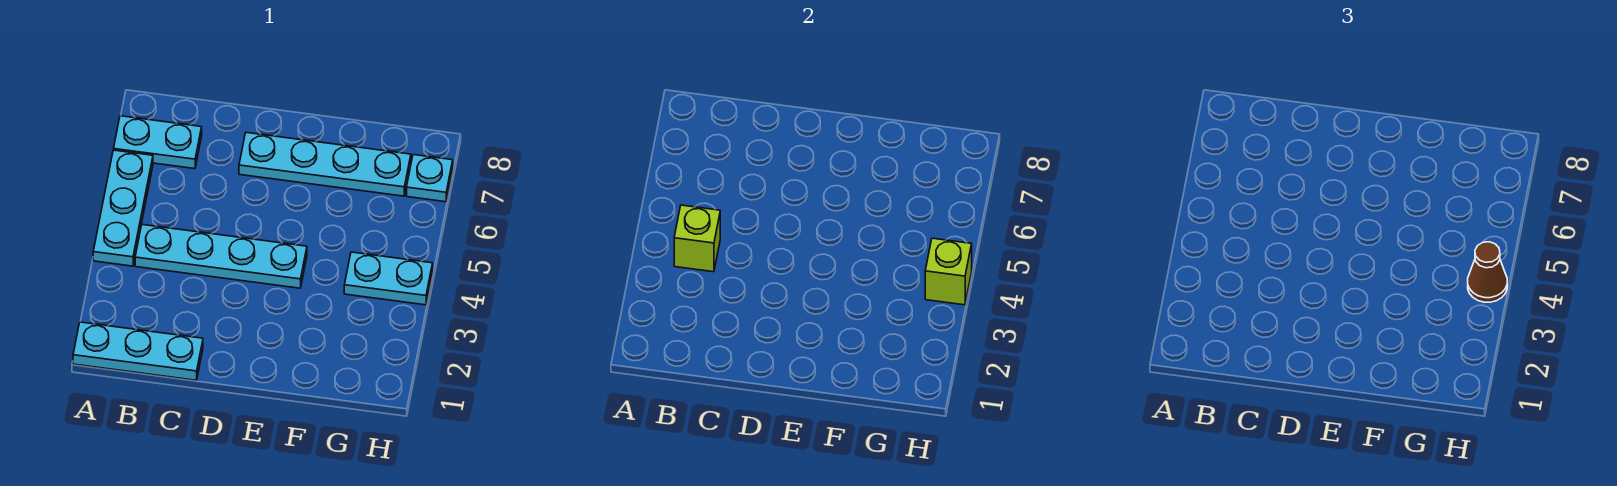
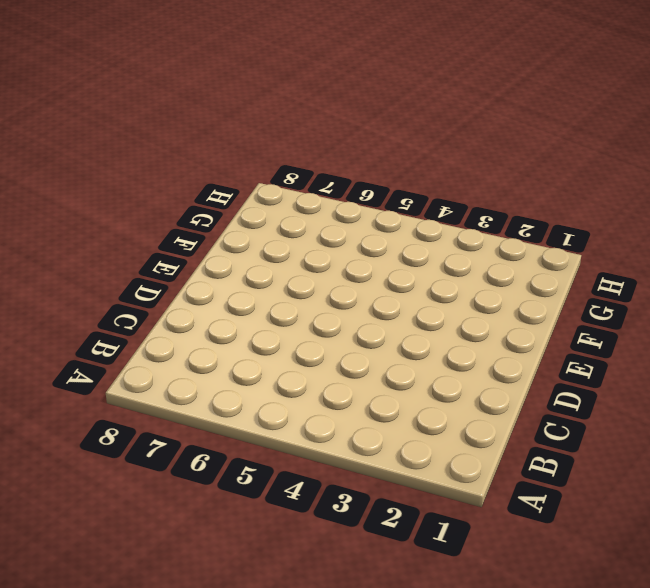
none -> cyan plate A1:C1 level 1
none -> cyan plate A4:A6 level 1

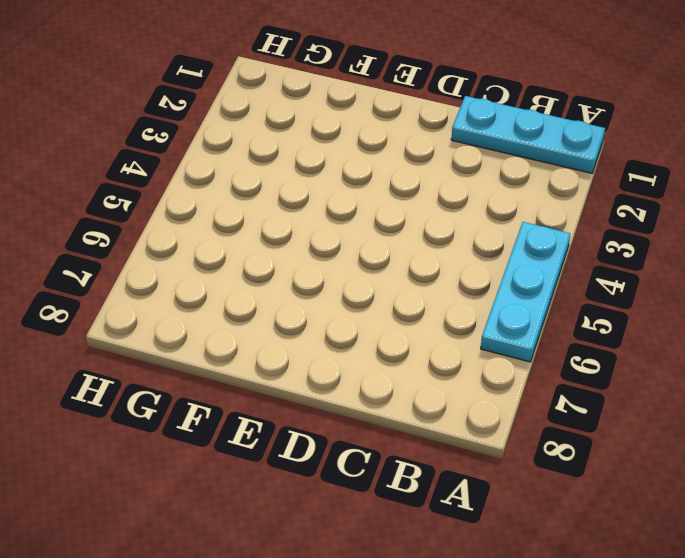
none -> cyan plate A7:B7 level 1
none -> cyan plate B4:E4 level 1

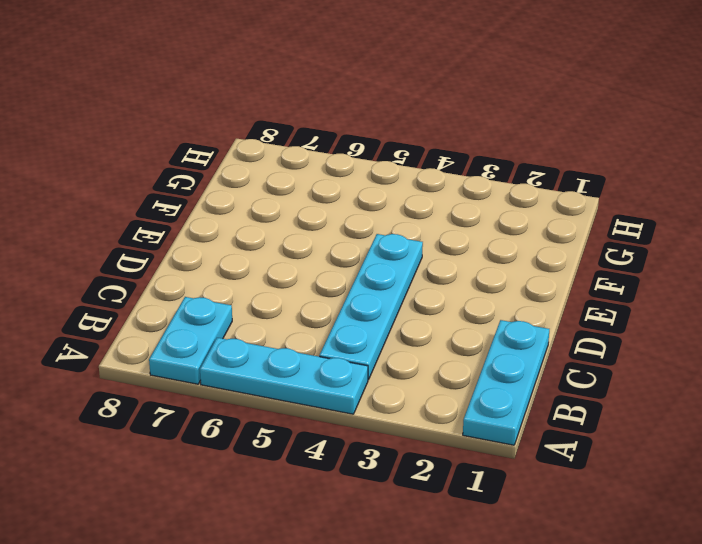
none -> cyan plate D7:G7 level 1
none -> cyan plate G4:H4 level 1

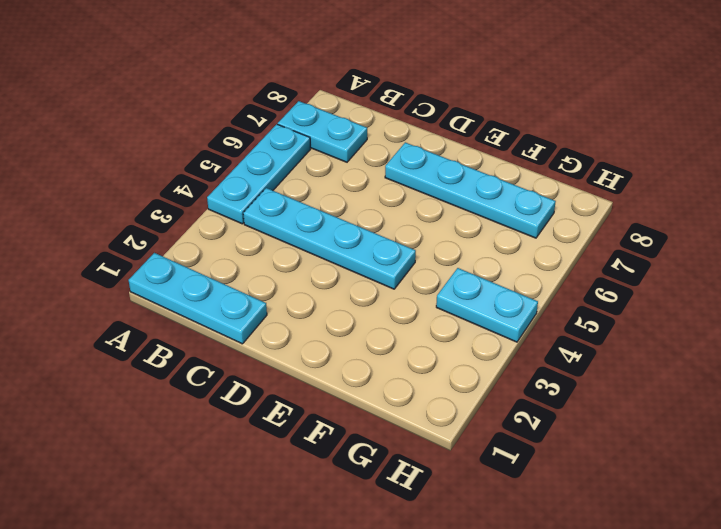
none -> cyan plate H7 level 1
none -> lime brick B4 level 2

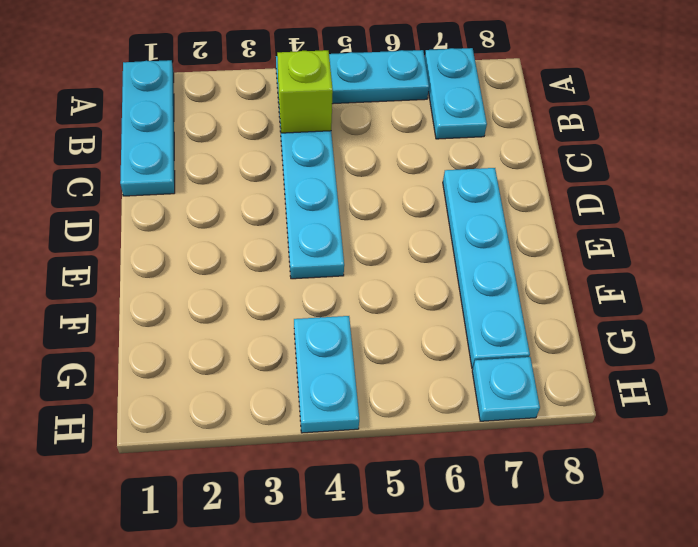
none -> lime brick H4 level 2
none -> brown cone H4 level 3

